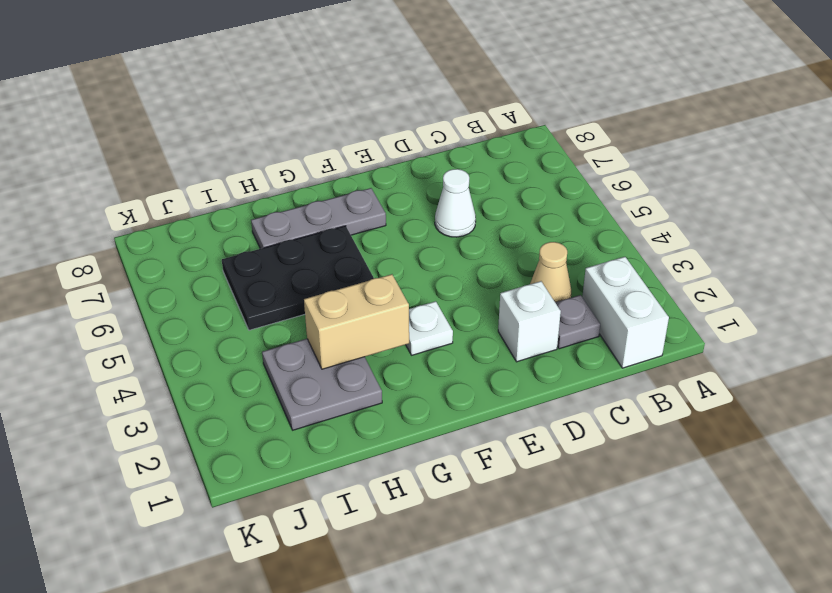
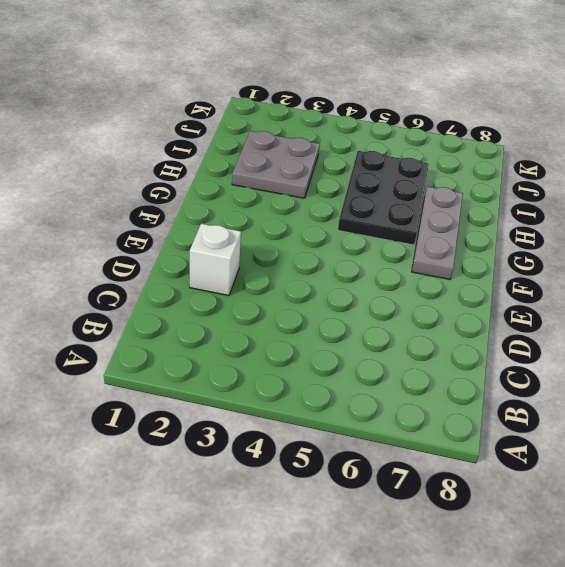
none -> white brick B1:B2 level 1
none -> grey plate C2 level 1

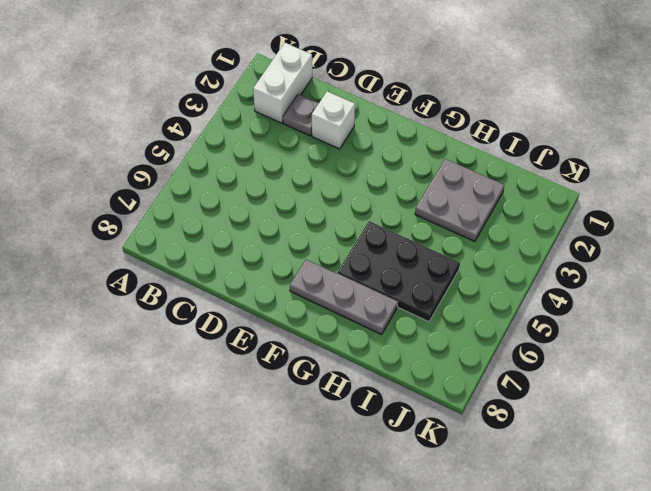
none -> tan cone C3 level 1
none -> white cone D6 level 1

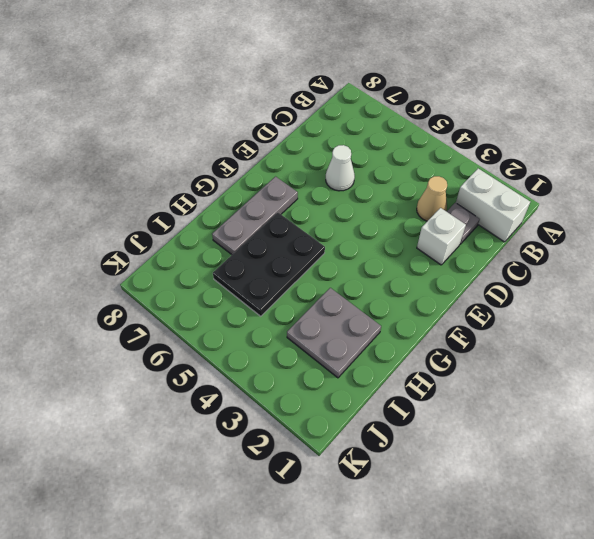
none -> white plate F3 level 1
none -> tan brick G3:H3 level 2

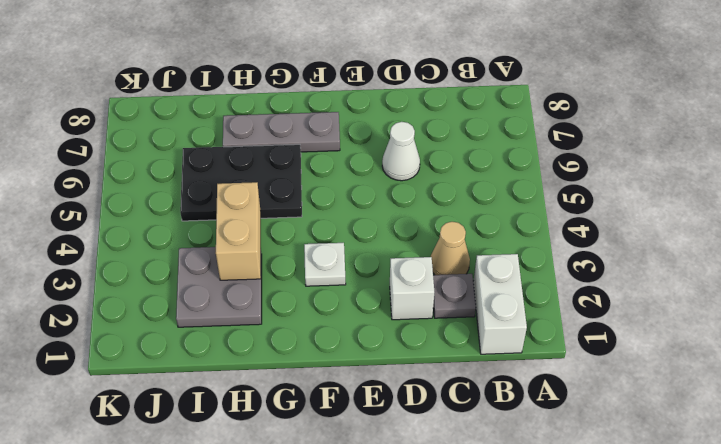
tan brick H3:H4 level 2 -> tan brick G3:H3 level 2

